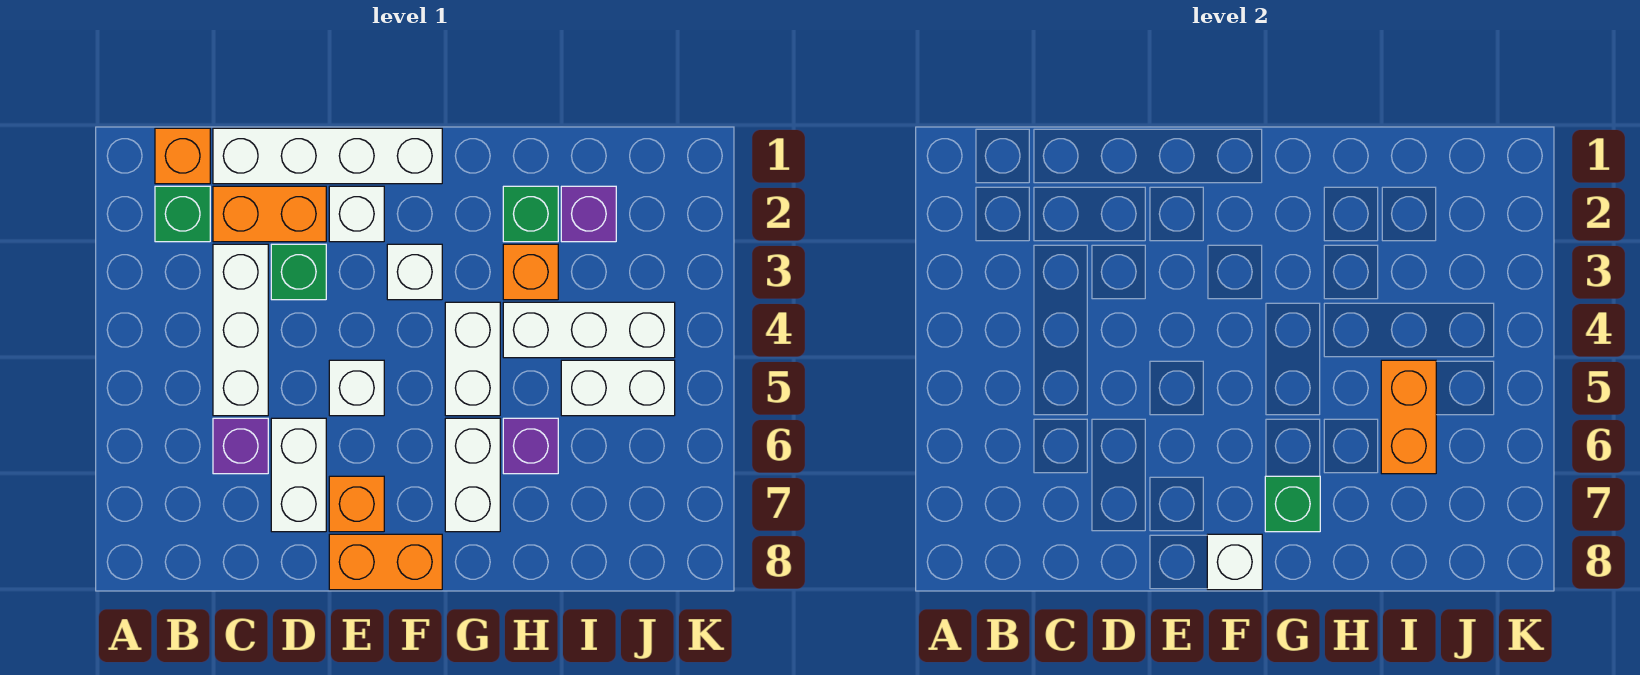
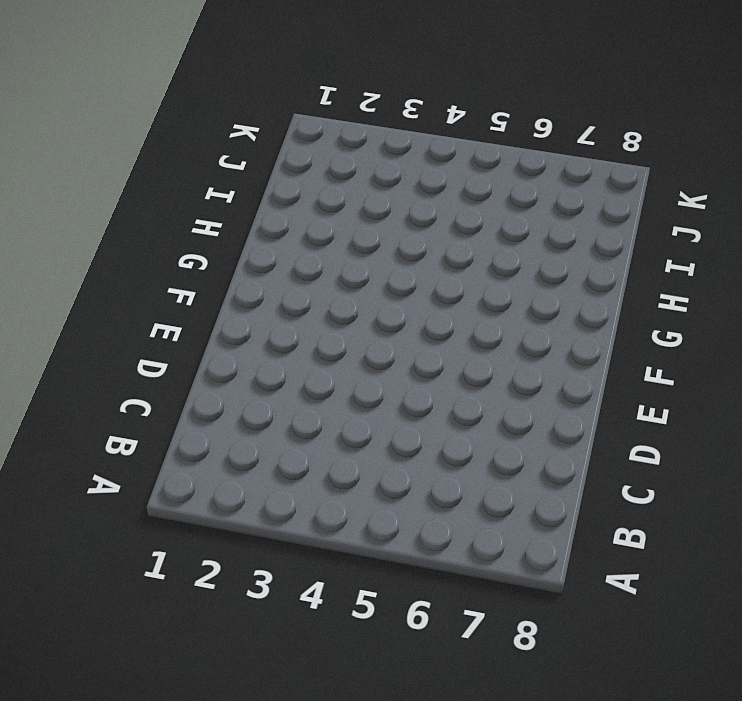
none -> orange brick B1 level 1
none -> green brick B2 level 1
none -> white brick C1:F1 level 1

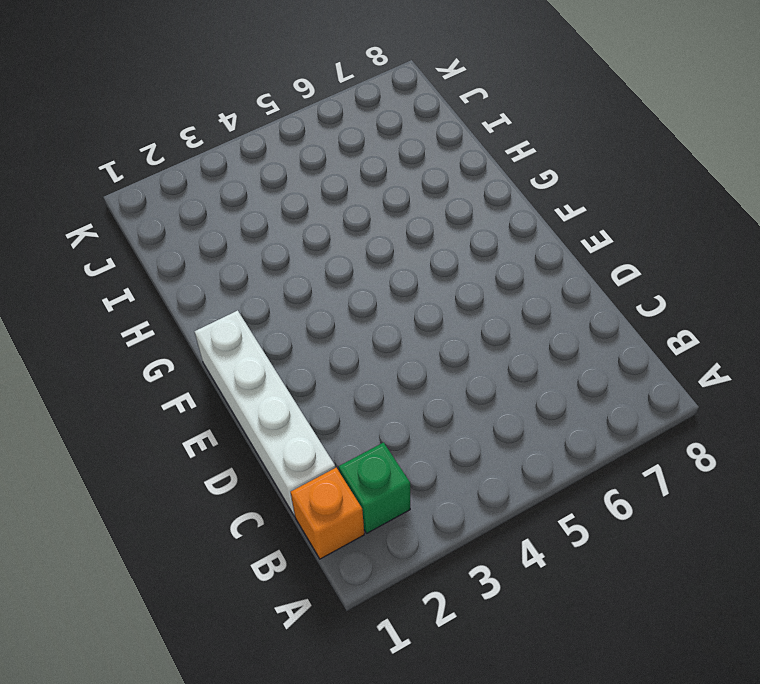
none -> orange brick C2:D2 level 1
none -> white brick C3:C5 level 1
none -> purple brick C6 level 1

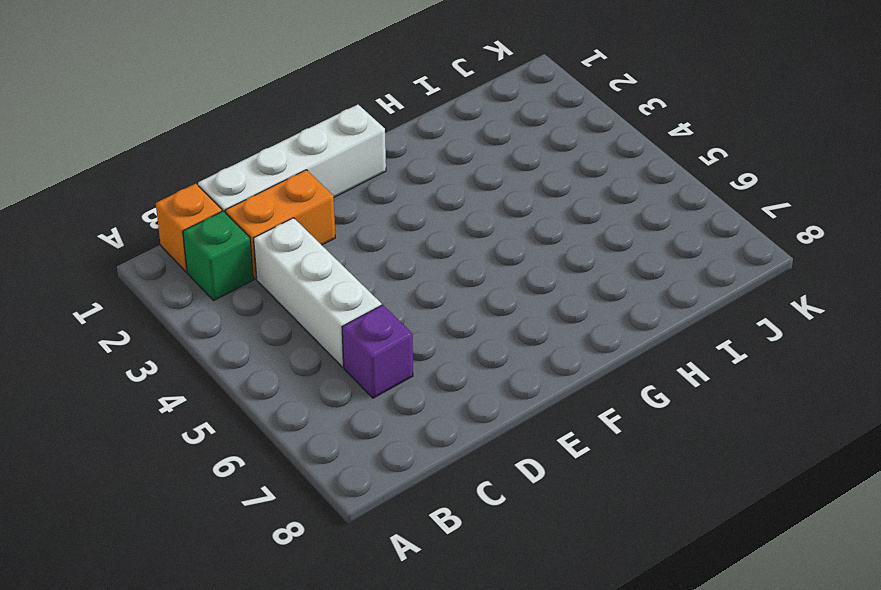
none -> green brick D3 level 1
none -> white brick D6:D7 level 1
none -> white brick E2 level 1

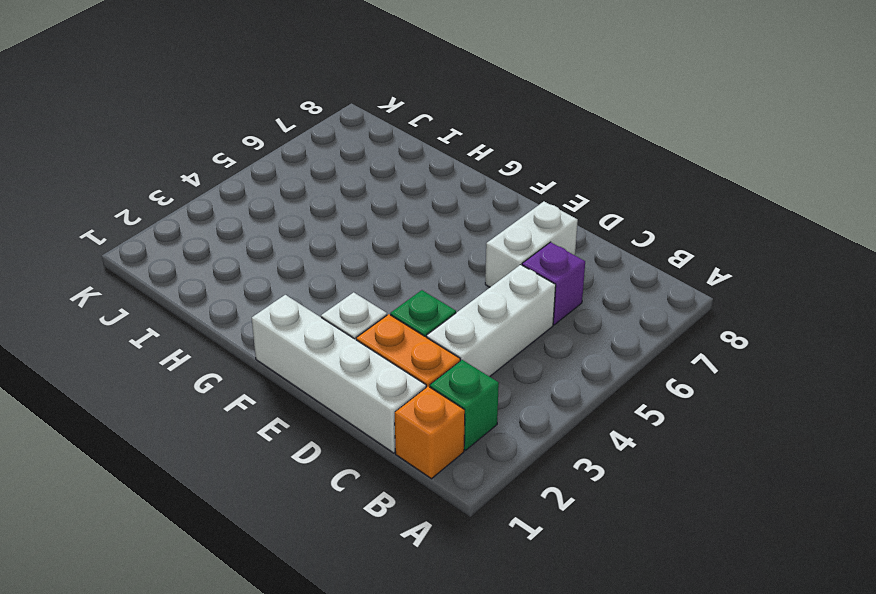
none -> white brick E5 level 1
none -> orange brick E7 level 1
none -> orange brick E8:F8 level 1

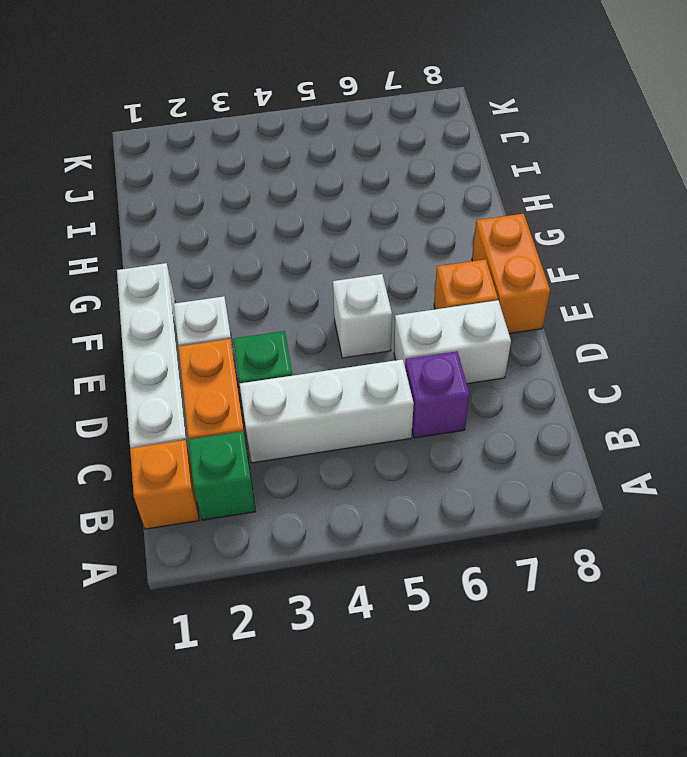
none -> white brick F3 level 1
none -> white brick G4:G5 level 1
none -> white brick G6:G7 level 1

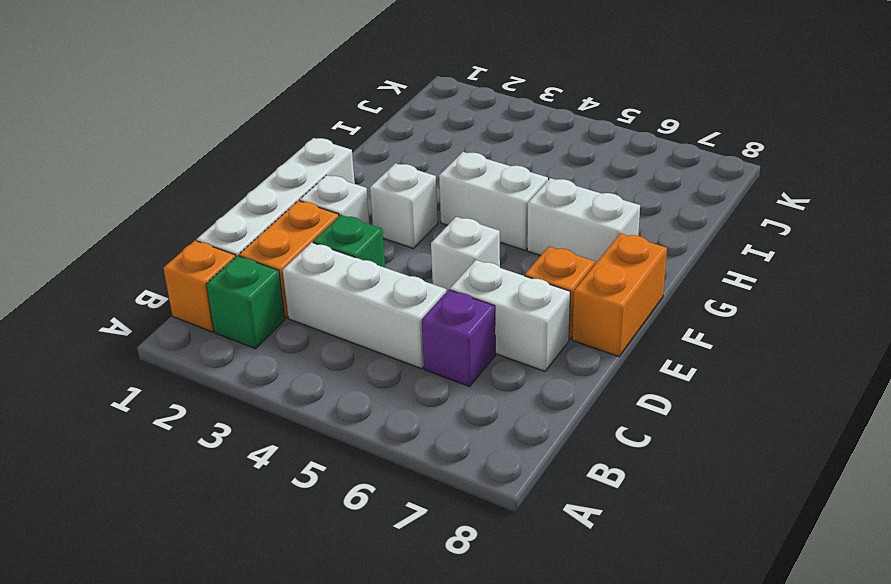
none -> green brick H2 level 1
none -> orange brick H3 level 1
none -> white brick H4:J4 level 1

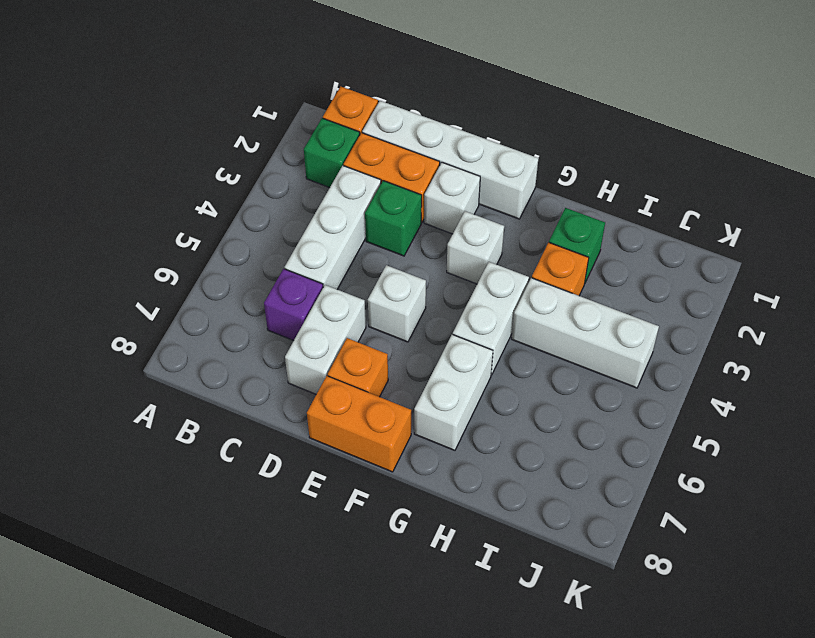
none -> purple brick H6 level 1
none -> purple brick I2 level 1
none -> white brick I5:J5 level 1

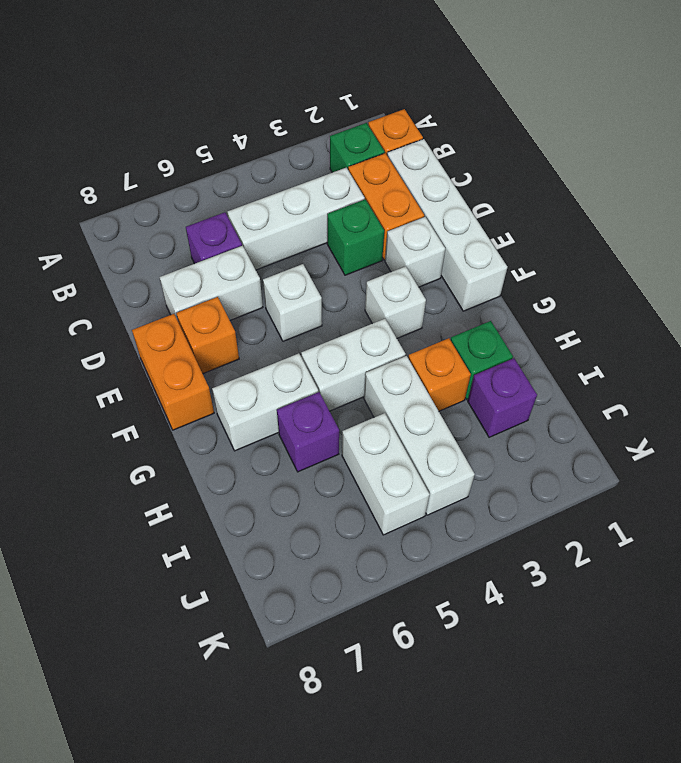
none -> white brick F8 level 2
none -> green brick G7 level 2
none -> orange brick I5:I6 level 2

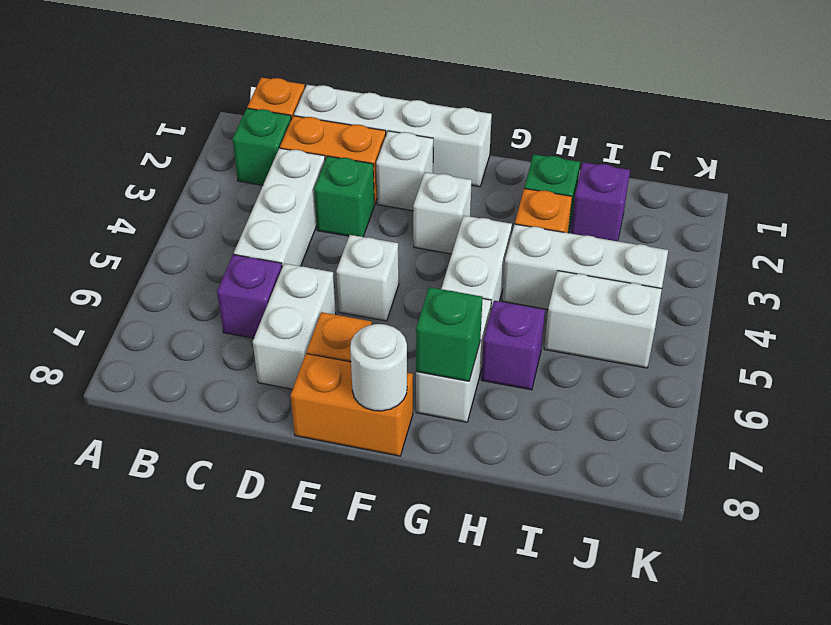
white round brick F8 level 2 -> white brick F8 level 2
none -> orange brick I5:I6 level 2

